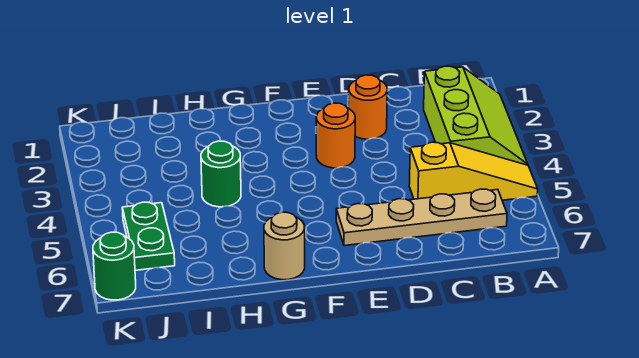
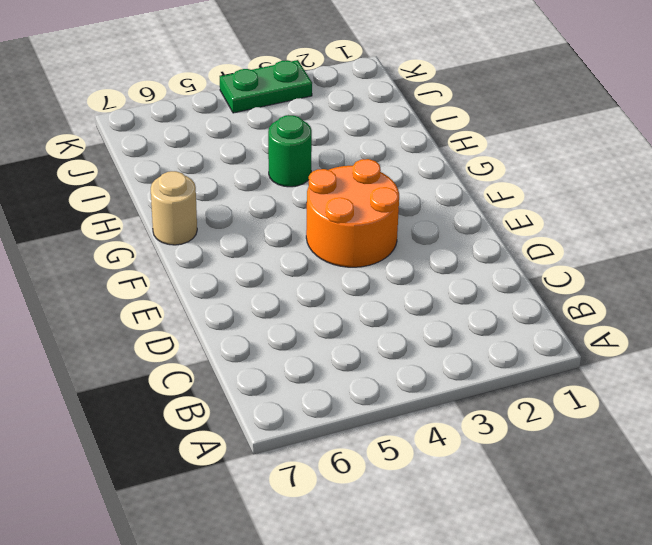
orange round brick E3:F4 level 1 -> orange round brick E3 level 1
green plate K3:K4 level 1 -> green plate J5:J6 level 1
none -> lime slope A2:B4 level 1 top B
none -> yellow slope A5:C5 level 1 top C

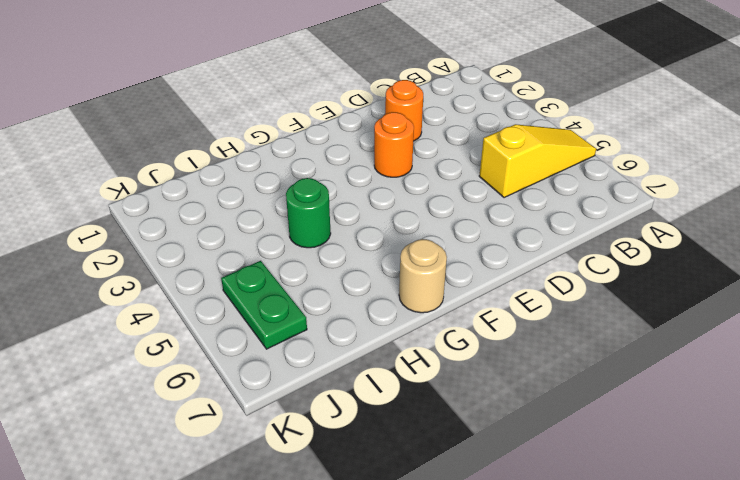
none -> lime slope A2:B4 level 1 top B
none -> tan plate B6:E6 level 1

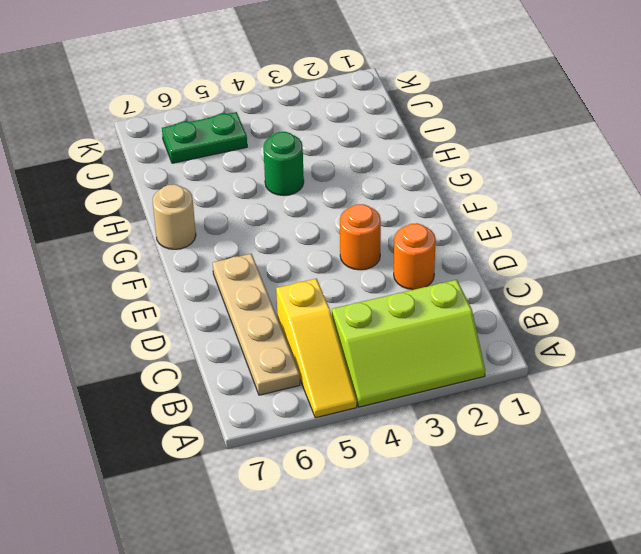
none -> green round brick K7 level 1

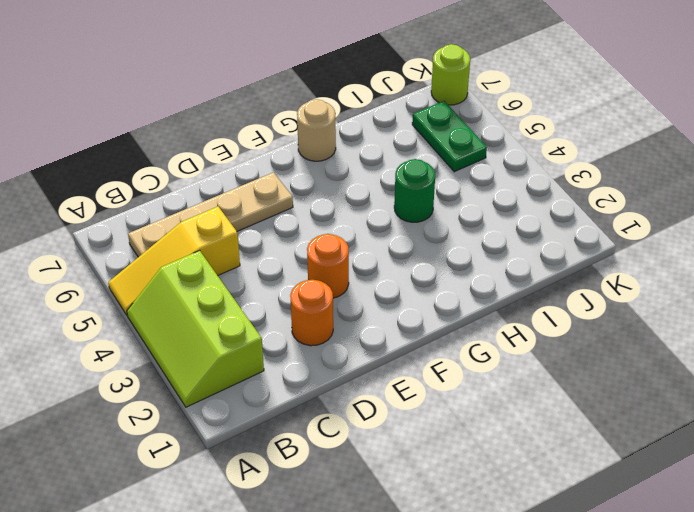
lime round brick K7 level 1 -> green round brick K7 level 1

